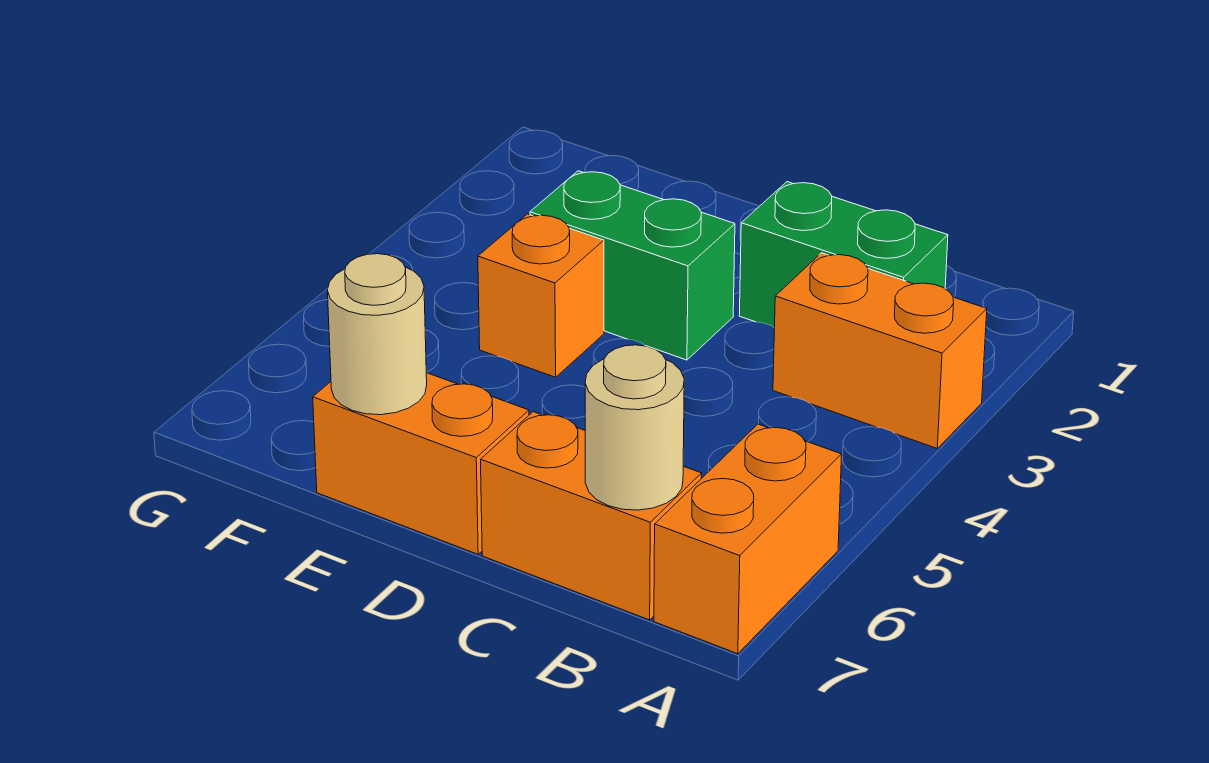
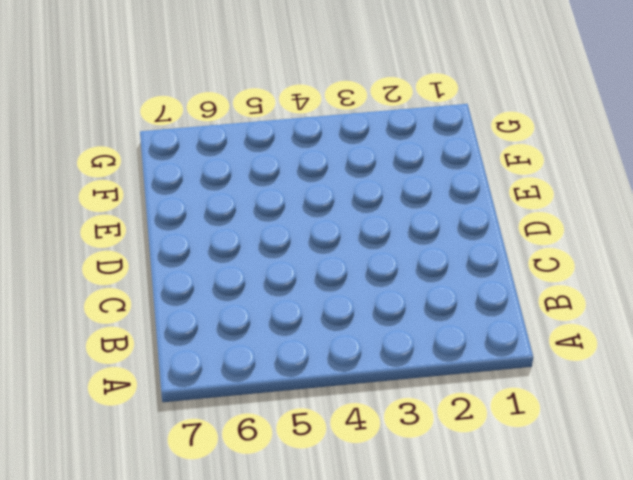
none -> orange brick A3:B3 level 1
none -> orange brick A6:A7 level 1

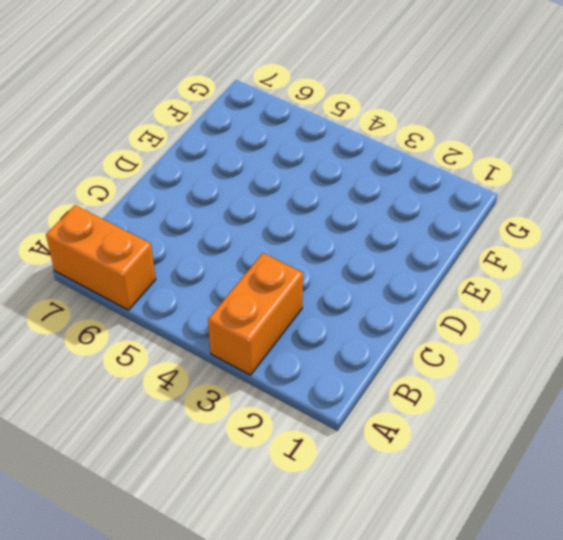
none -> green brick B2:C2 level 1
none -> orange brick B7:C7 level 1

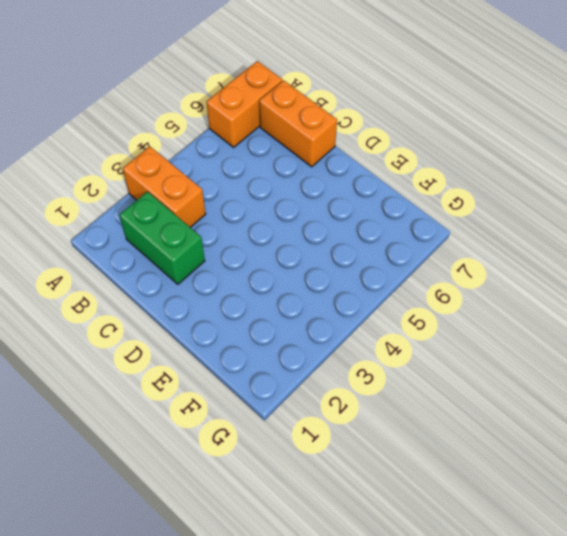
none -> green brick D3:E3 level 1
none -> orange brick D7:E7 level 1

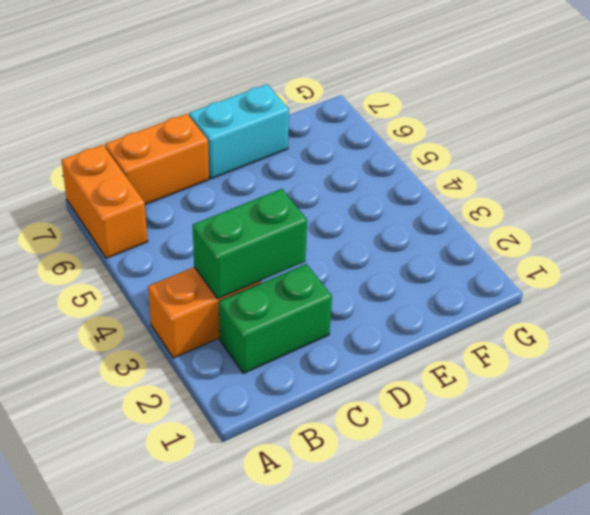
green brick B3:C3 level 2 -> green brick D3:E3 level 1
cyan brick D7:E7 level 1 -> orange brick D7:E7 level 1
none -> orange brick E4 level 1
none -> tan round brick B7 level 2

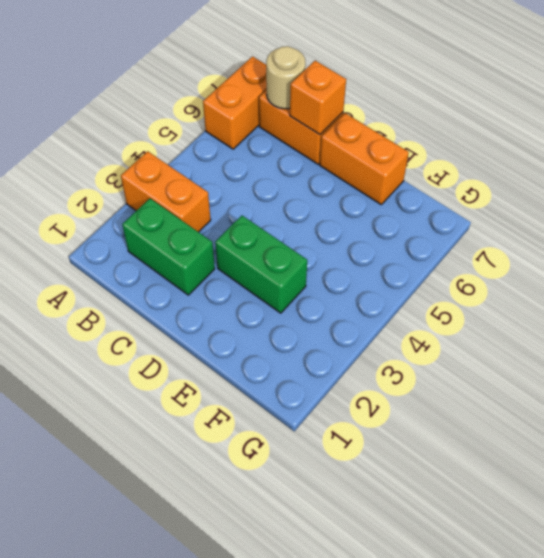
orange brick C7 level 2 -> orange brick E4 level 1
none -> tan round brick E7 level 2

